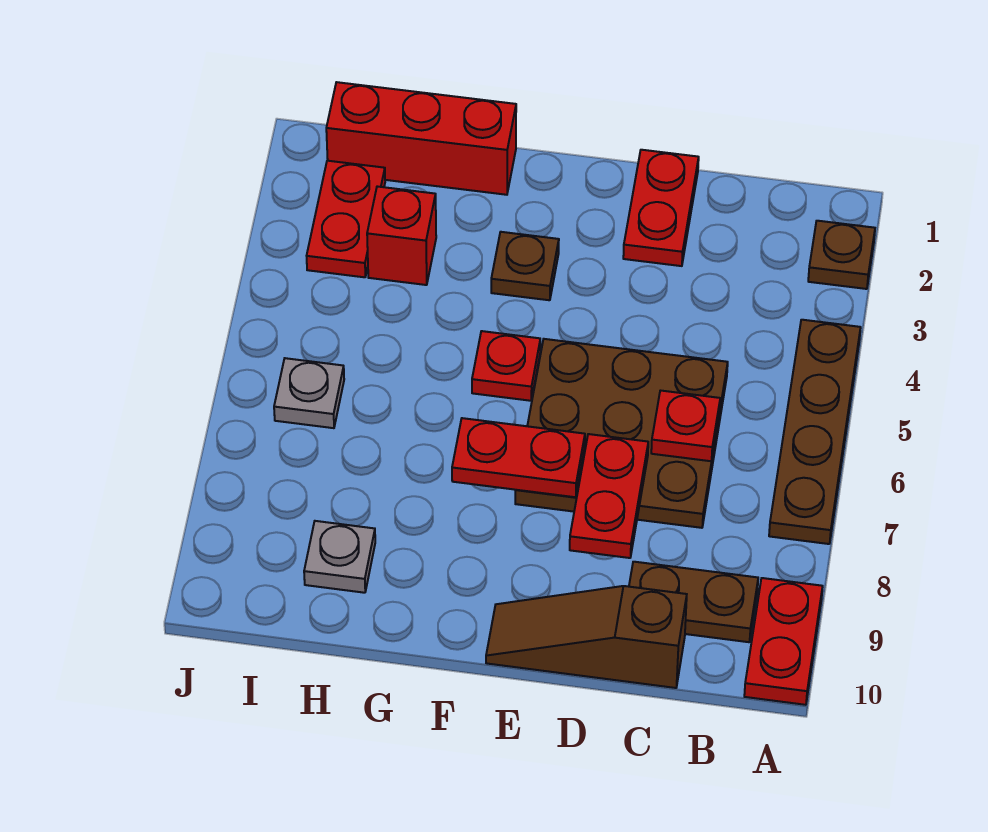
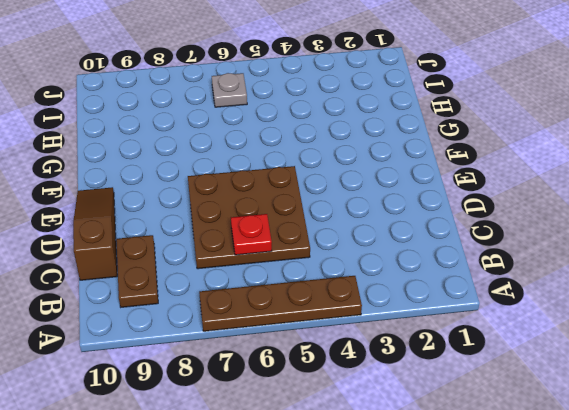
none -> brown plate A2 level 1
none -> red plate A9:A10 level 1
none -> red plate D1:D2 level 1

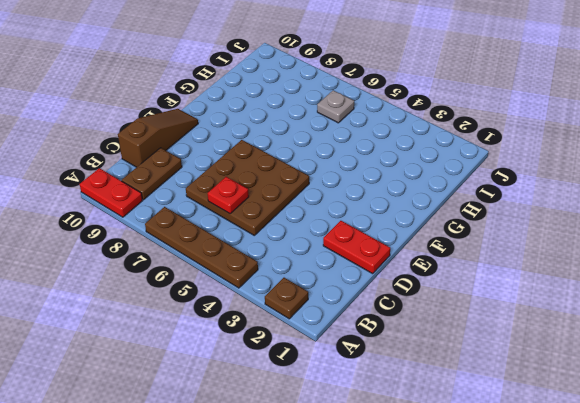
none -> brown plate F3 level 1
none -> red plate F5 level 1
none -> red brick G1:I1 level 1

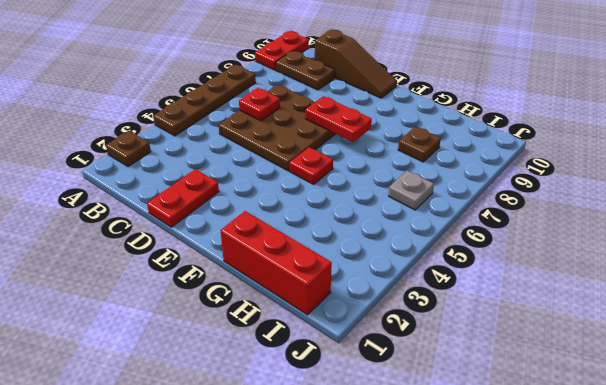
brown plate H8 level 1 -> brown plate F3 level 1
none -> red brick H3 level 1
none -> grey plate H9 level 1
none -> red plate I2:I3 level 1

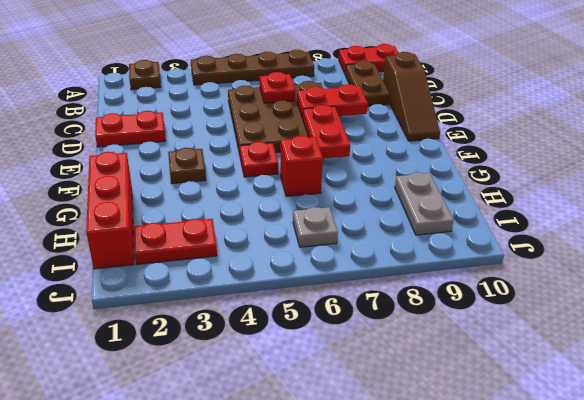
red brick G6 level 1 -> red brick H3 level 1
grey plate H9:I9 level 1 -> grey plate H9 level 1

